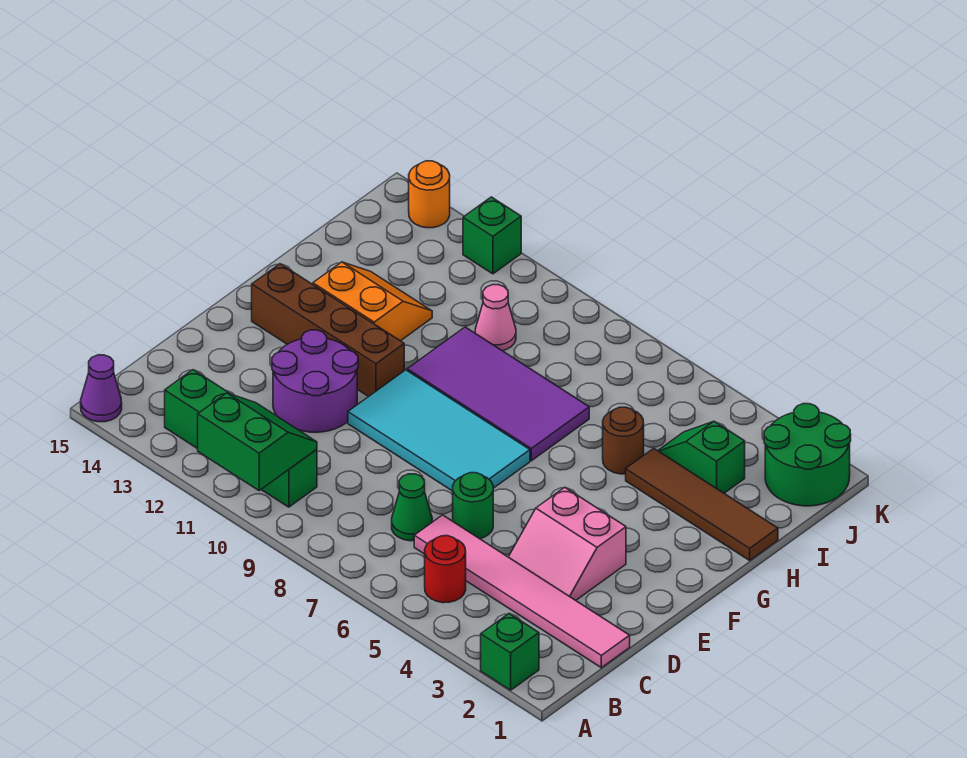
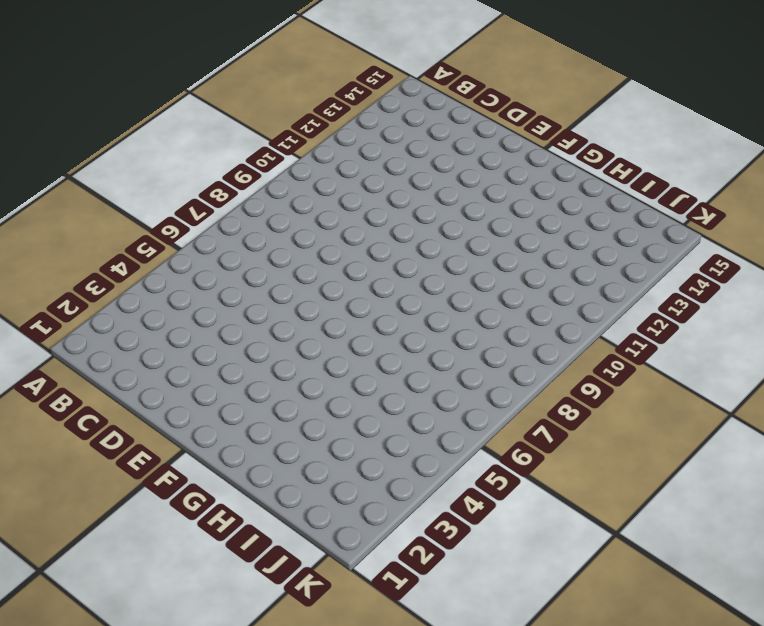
none -> green brick A2 level 1
none -> purple cone A15 level 1
none -> red round brick B5 level 1

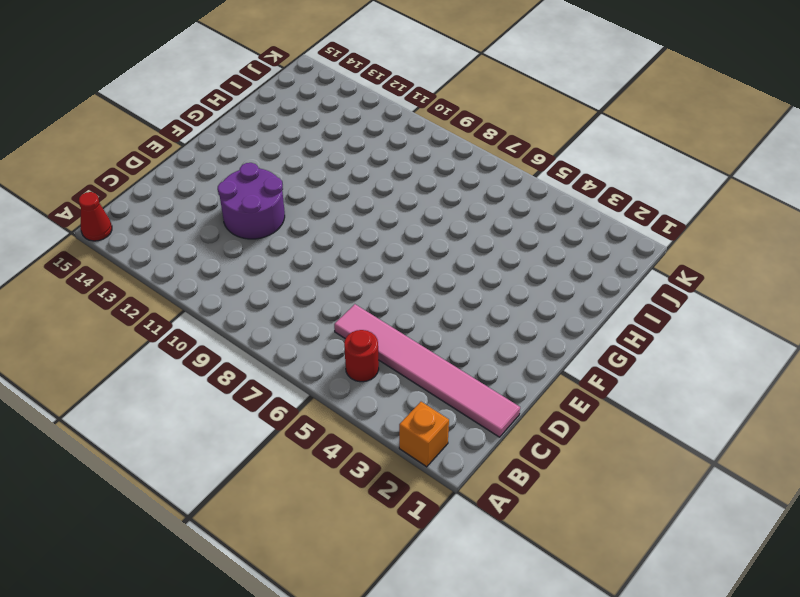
orange brick A2 level 1 -> green brick A2 level 1
red cone A15 level 1 -> purple cone A15 level 1
none -> green brick B10:B13 level 1
none -> green cone C7 level 1
none -> pink slope D3:E4 level 1 top E

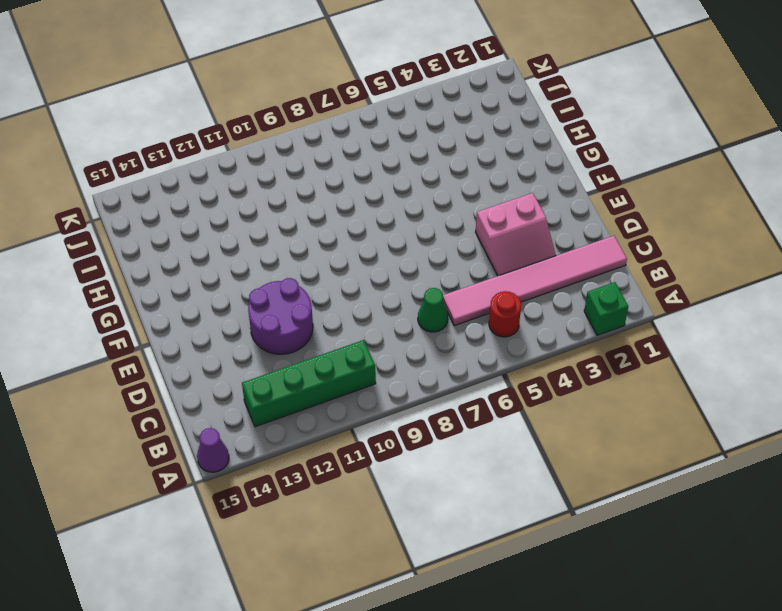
none -> green round brick D6 level 1
none -> cyan tile E7:F10 level 1
none -> brown brick F11:F14 level 1

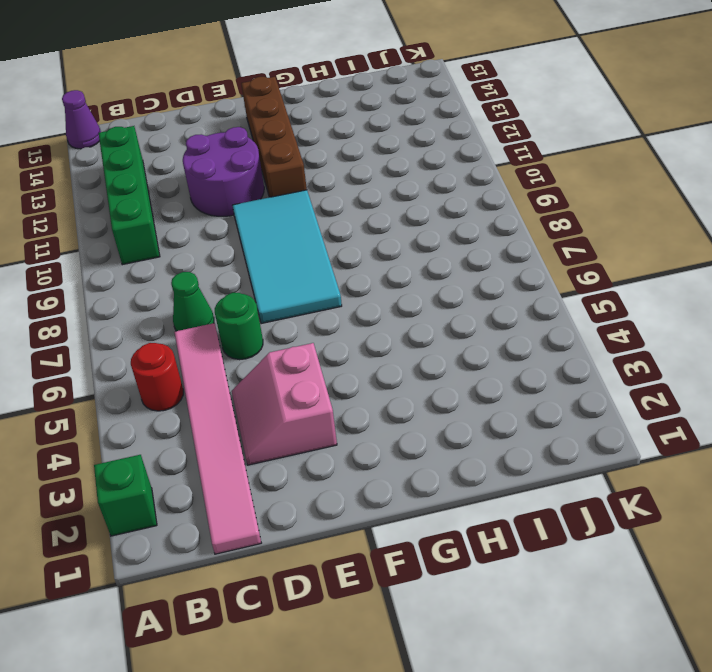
none -> purple tile G7:H10 level 1
none -> orange slope G12:H13 level 1 top G
none -> brown tile H1:H4 level 1

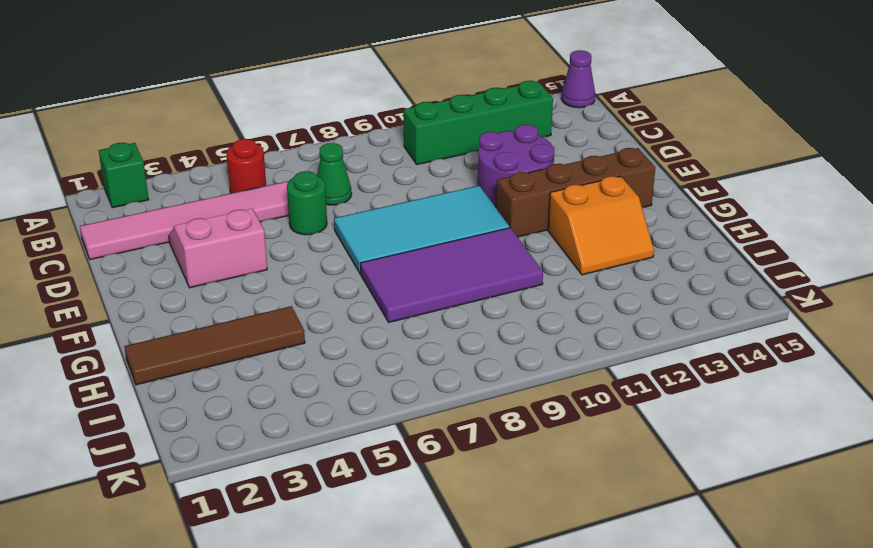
none -> brown round brick H5 level 1
none -> green slope I3:I4 level 1 top 3
none -> pink cone I10 level 1

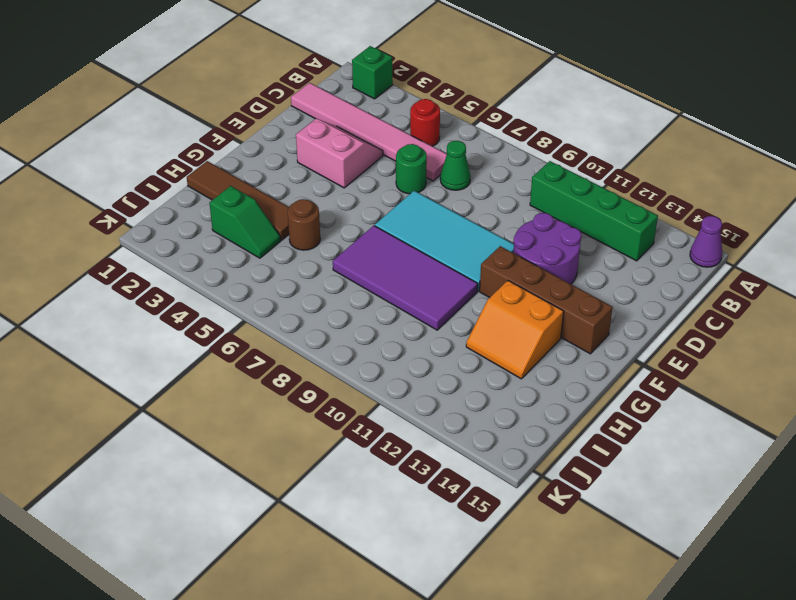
none -> pink cone I10 level 1
none -> green round brick J1:K2 level 1
none -> green brick K12 level 1

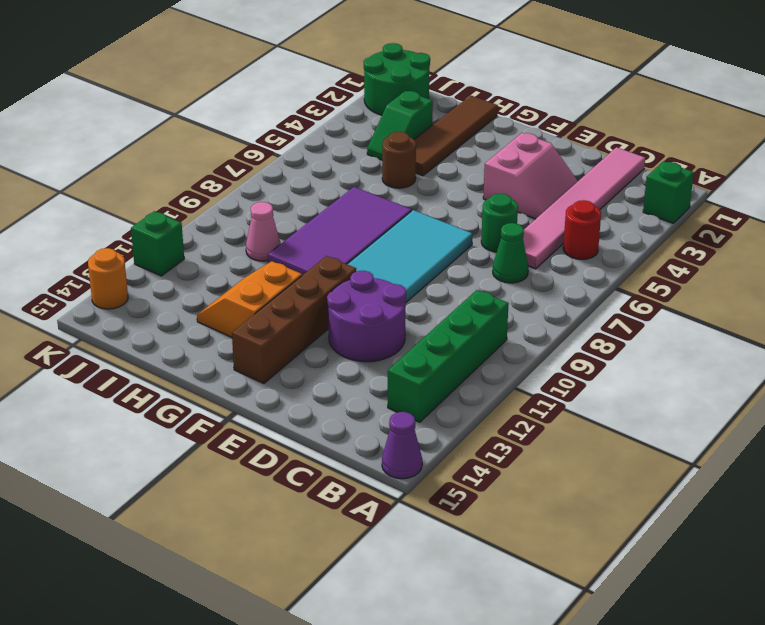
none -> green slope A10:B11 level 2 top A

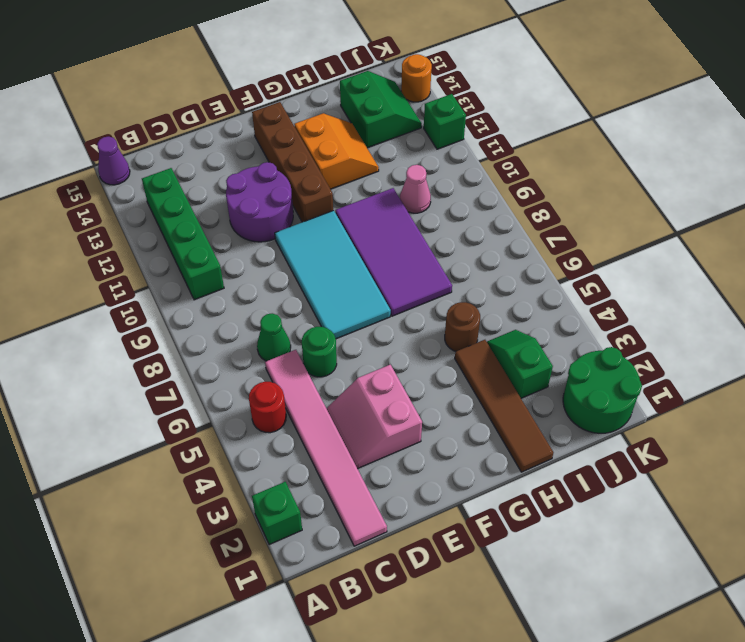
green slope I13:J14 level 1 top I -> green slope A10:B11 level 2 top A

